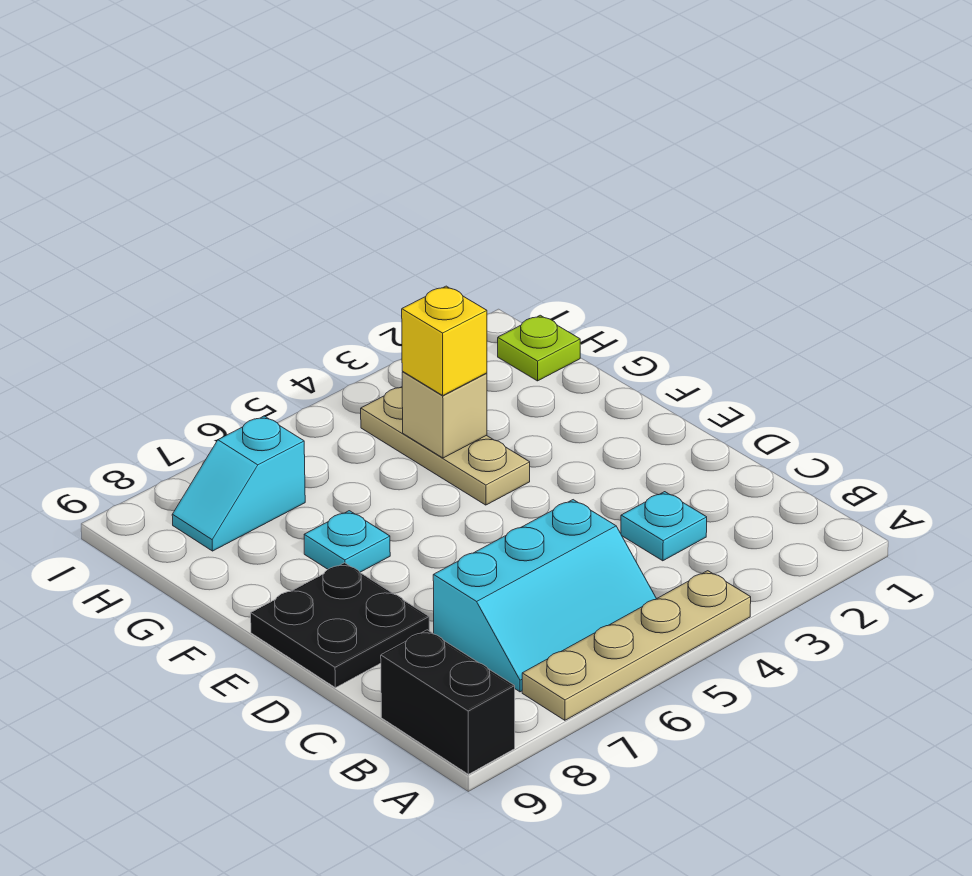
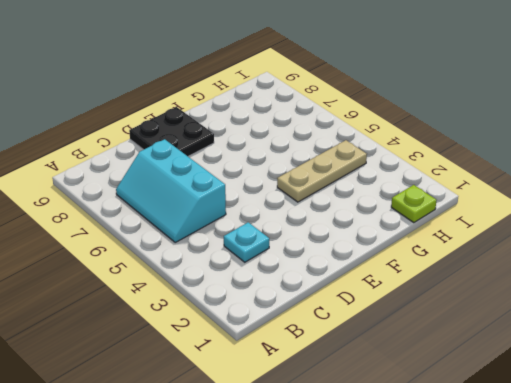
none -> tan plate A4:A7 level 1
none -> black brick A9:B9 level 1

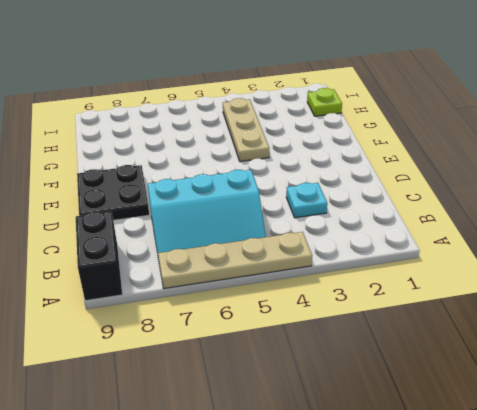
none -> cyan plate F7 level 1
none -> cyan slope H7:H8 level 1 top 7

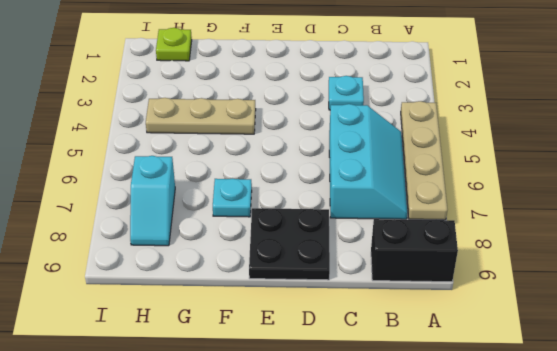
none -> tan brick G4 level 2
none -> yellow brick G4 level 3

